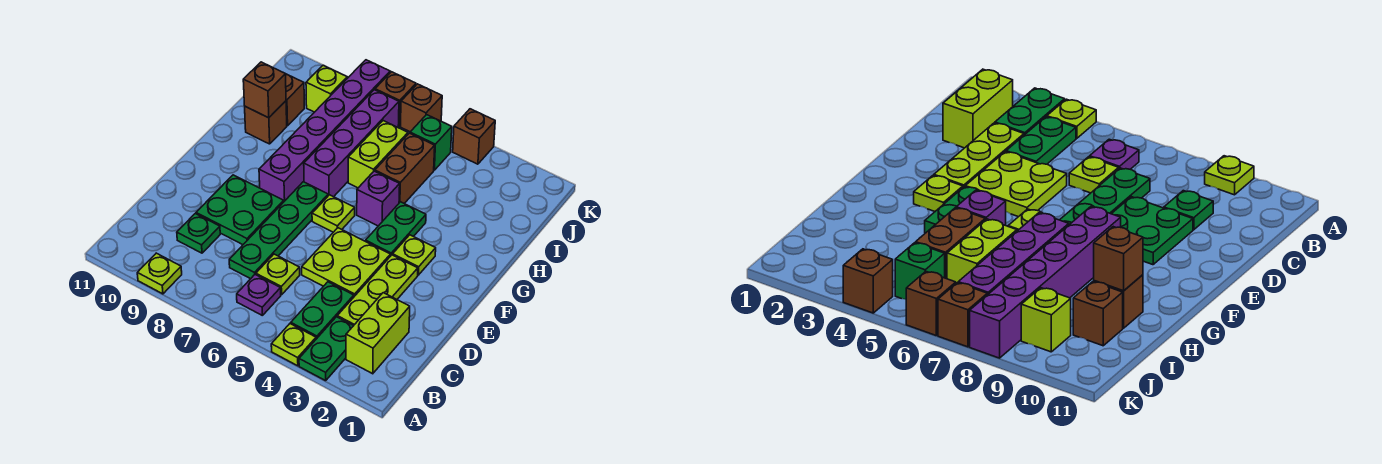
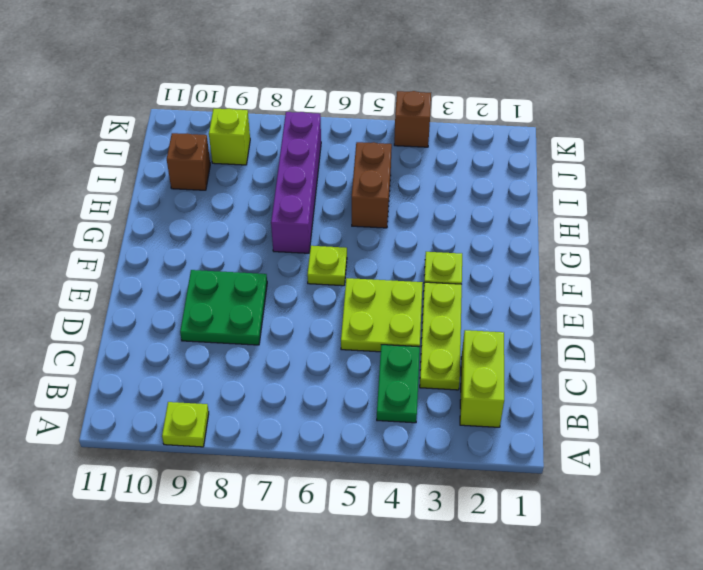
none -> green plate A3:B3 level 1
none -> lime plate A4 level 1
none -> purple plate B6 level 1

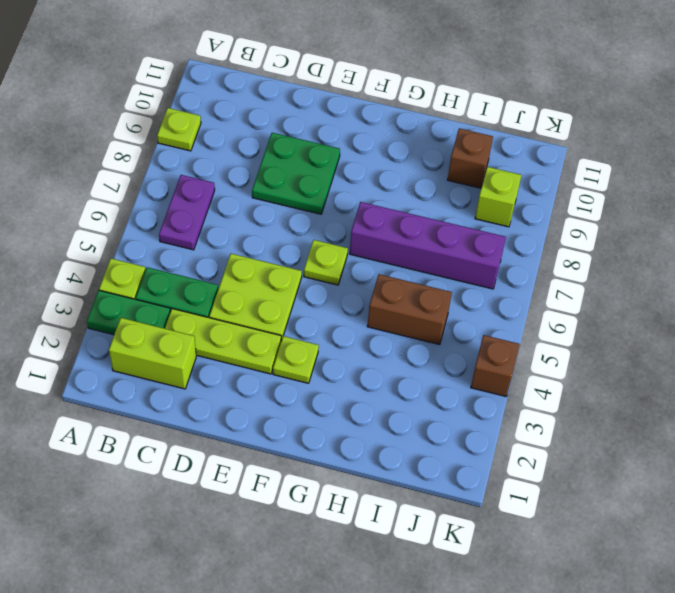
purple plate B6:B7 level 1 -> purple plate B6 level 1
none -> lime plate C6 level 1
none -> green plate C7:F7 level 1
none -> green plate C9 level 1

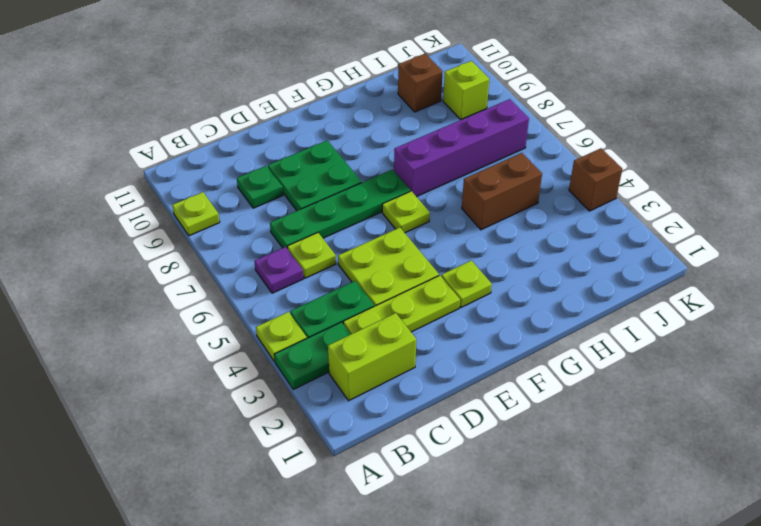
none -> green plate F4:G4 level 1
none -> purple brick F8:K8 level 1
none -> purple brick G5 level 1

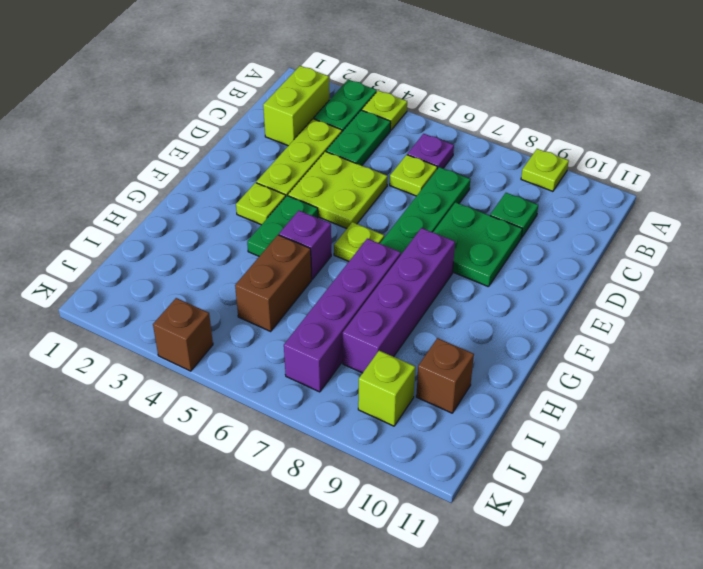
purple brick F8:I8 level 1 -> purple brick F8:K8 level 1
none -> lime brick H6:I6 level 1
none -> brown brick H10 level 1
none -> green brick J5 level 1

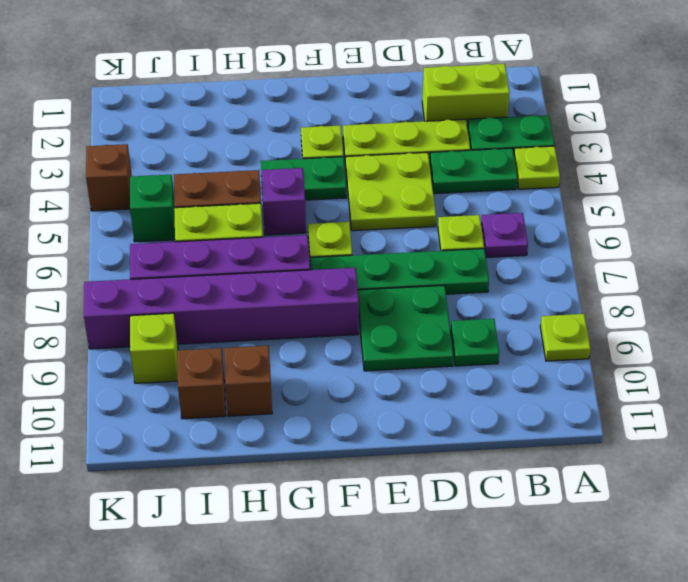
none -> brown brick K6 level 1
none -> brown brick K7 level 1
none -> brown brick H10 level 2

